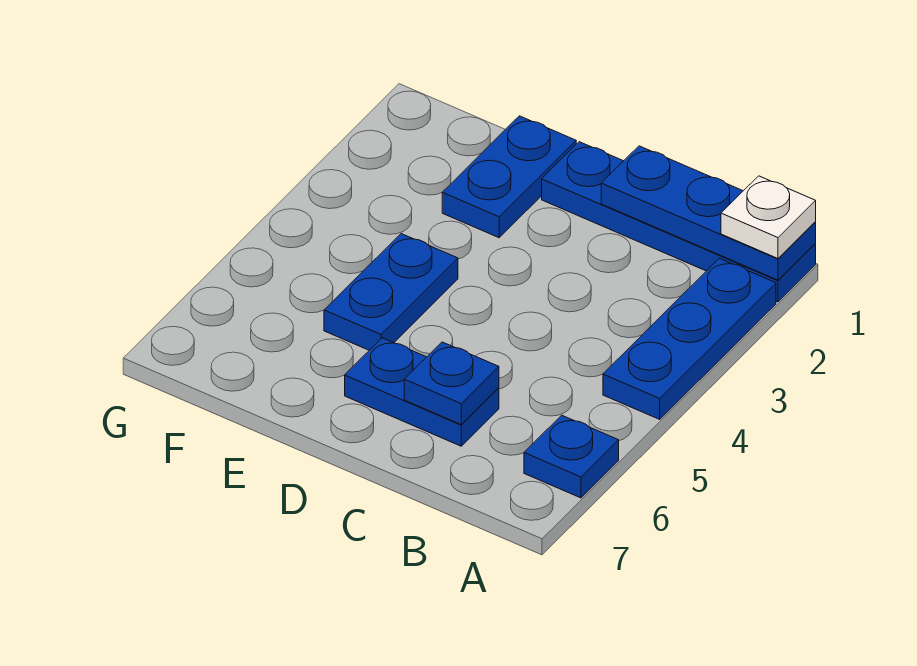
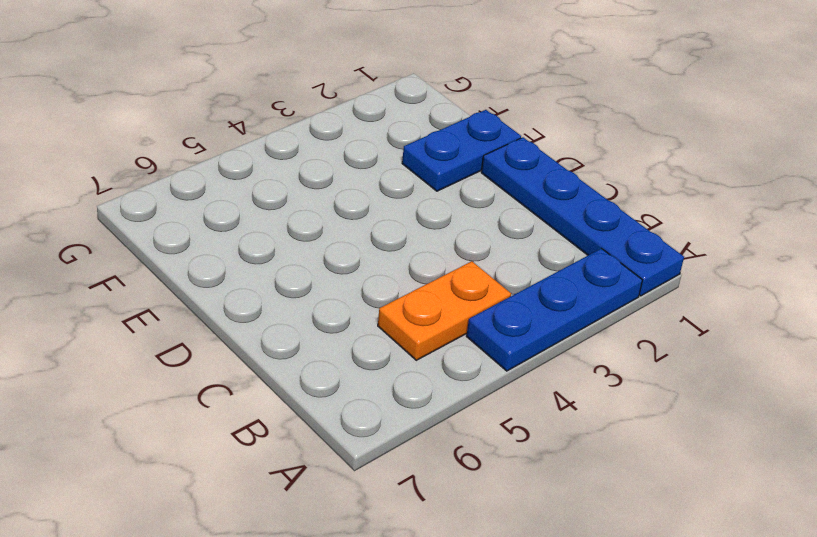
orange plate B4:B5 level 1 -> none
none -> blue plate A6 level 1
none -> blue plate C6:D6 level 1

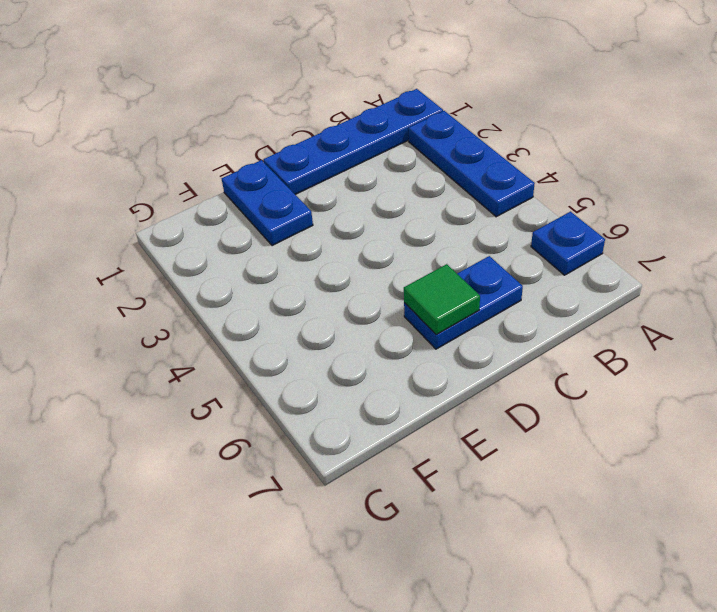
green tile D6 level 2 -> none
none -> blue plate E4:E5 level 1
none -> blue plate A1:C1 level 2

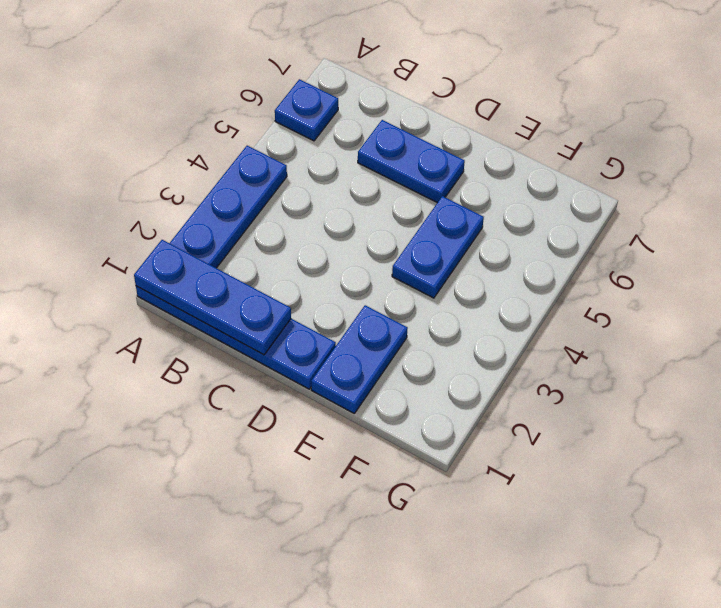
none -> blue plate C6 level 2
none -> white plate A1 level 3

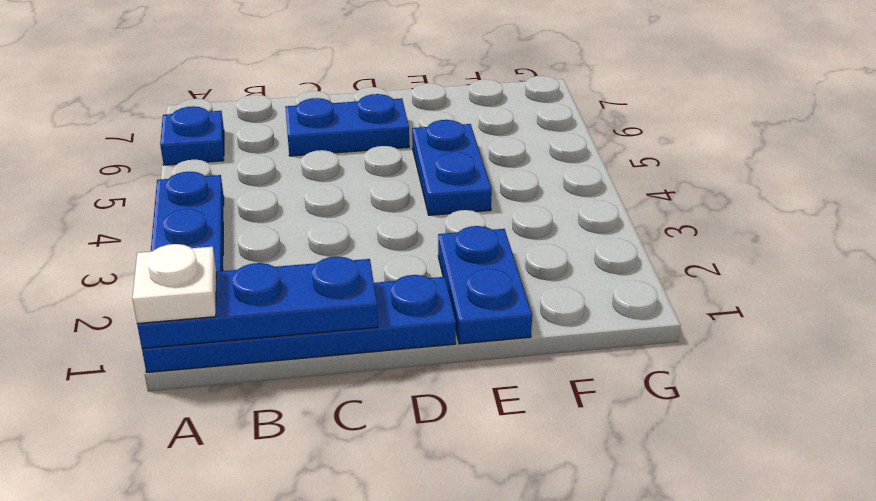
none -> blue plate C6 level 2

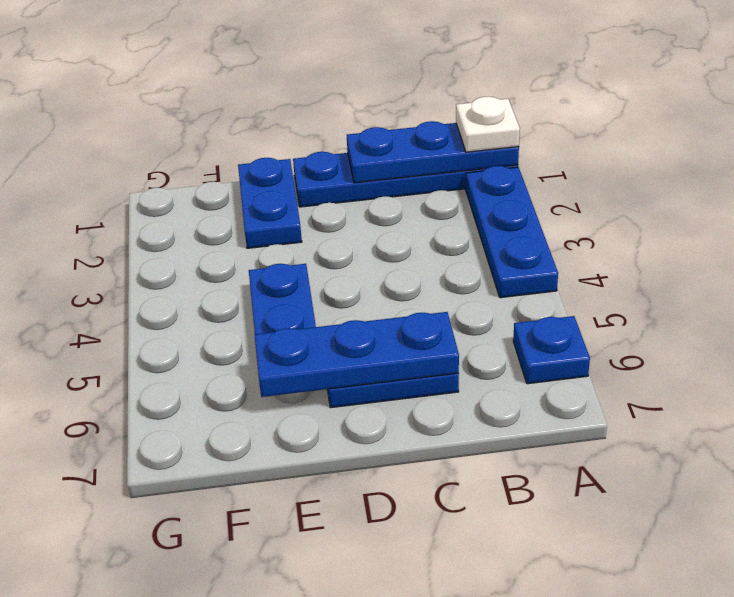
blue plate C6:E6 level 2 -> blue plate C6 level 2

